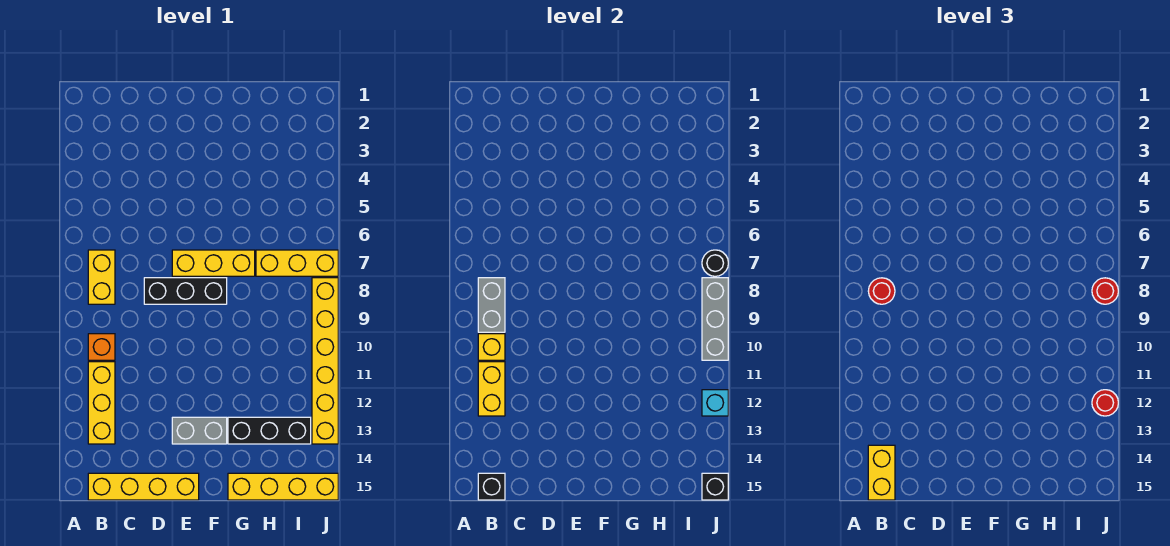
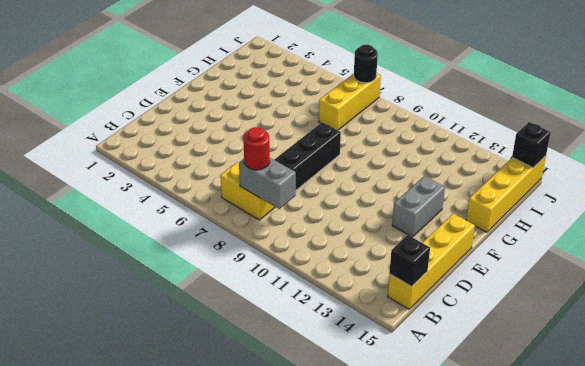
none -> orange brick B10 level 1
none -> yellow brick B11:B13 level 1
none -> yellow brick E7:G7 level 1

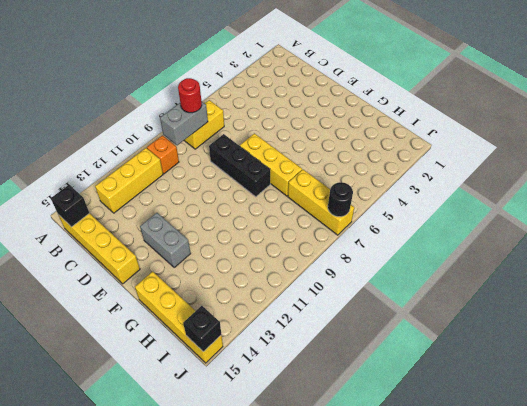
none -> black brick G13:I13 level 1
none -> yellow brick J8:J13 level 1
none -> yellow brick B10 level 2

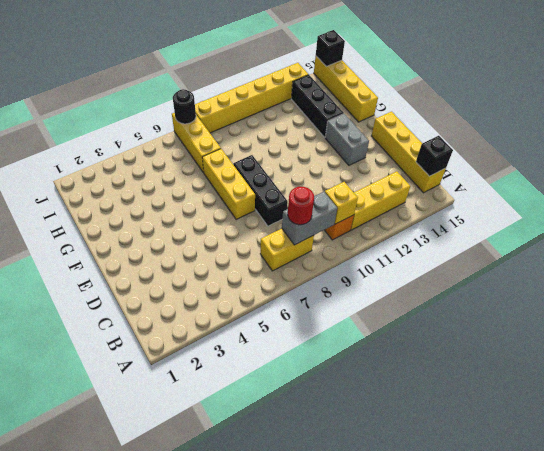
none -> yellow brick B11:B12 level 2
none -> grey brick J8:J10 level 2
none -> cyan brick J12 level 2

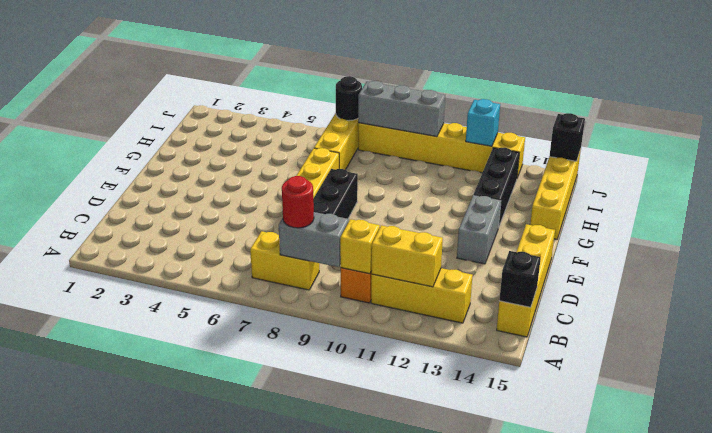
none -> yellow brick B14:B15 level 3
none -> red round brick J8 level 3
none -> red round brick J12 level 3

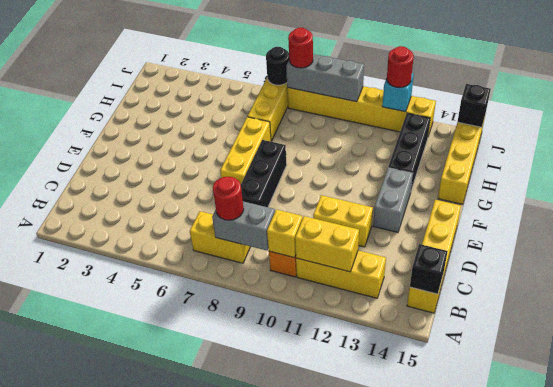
yellow brick D11:D12 level 1 -> yellow brick B14:B15 level 3

